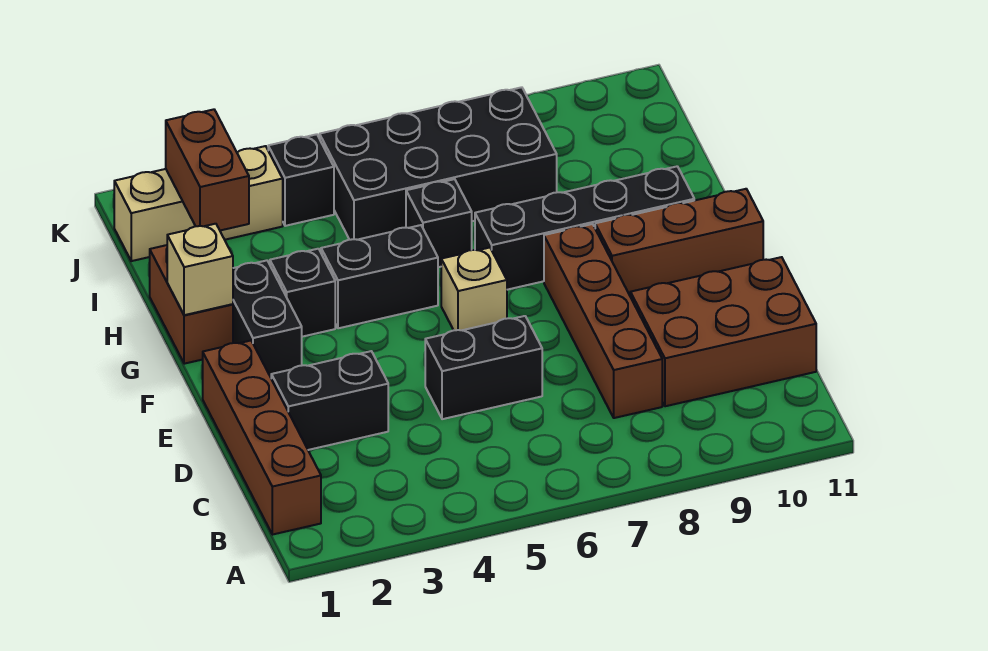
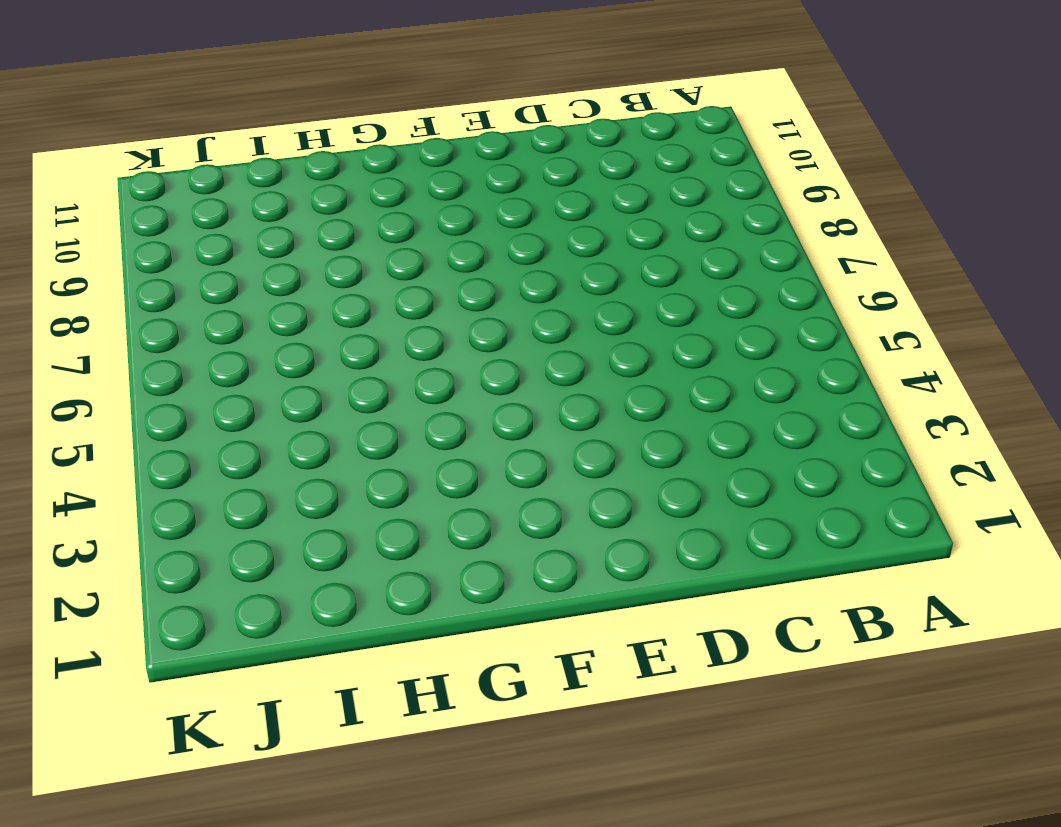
none -> brown brick B1:E1 level 1
none -> brown brick C8:F8 level 1
none -> brown brick C9:D11 level 1

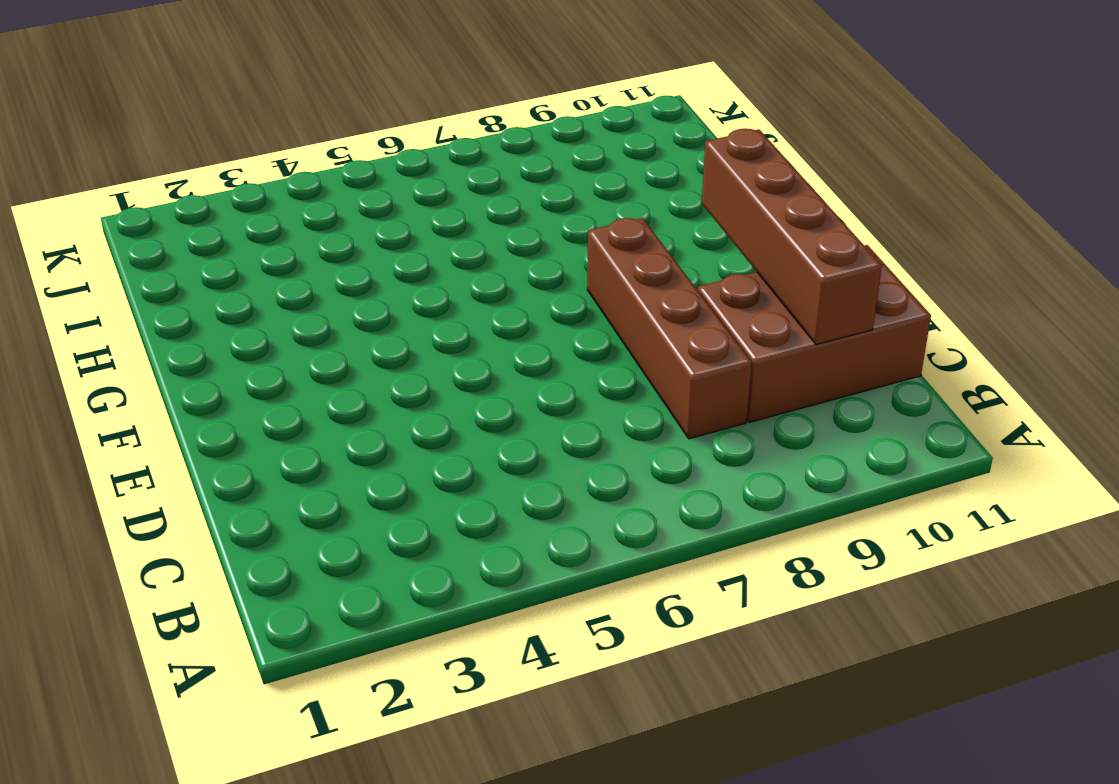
brown brick C10:F10 level 2 -> brown brick B1:E1 level 1
none -> black brick D2:D3 level 1
none -> black brick D5:D6 level 1
none -> black brick F2:G2 level 1

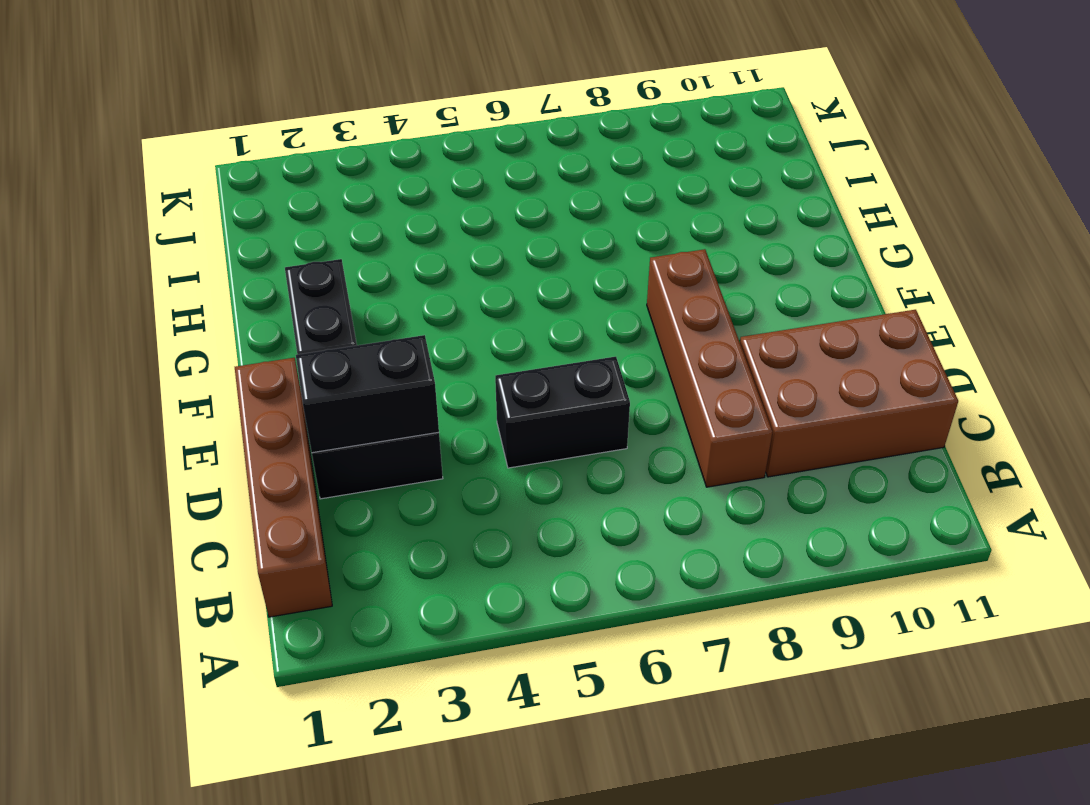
black brick D2:D3 level 2 -> black brick G4:G5 level 1
none -> tan brick F6 level 1
none -> brown brick F9:F11 level 1
none -> brown brick G1:H1 level 1

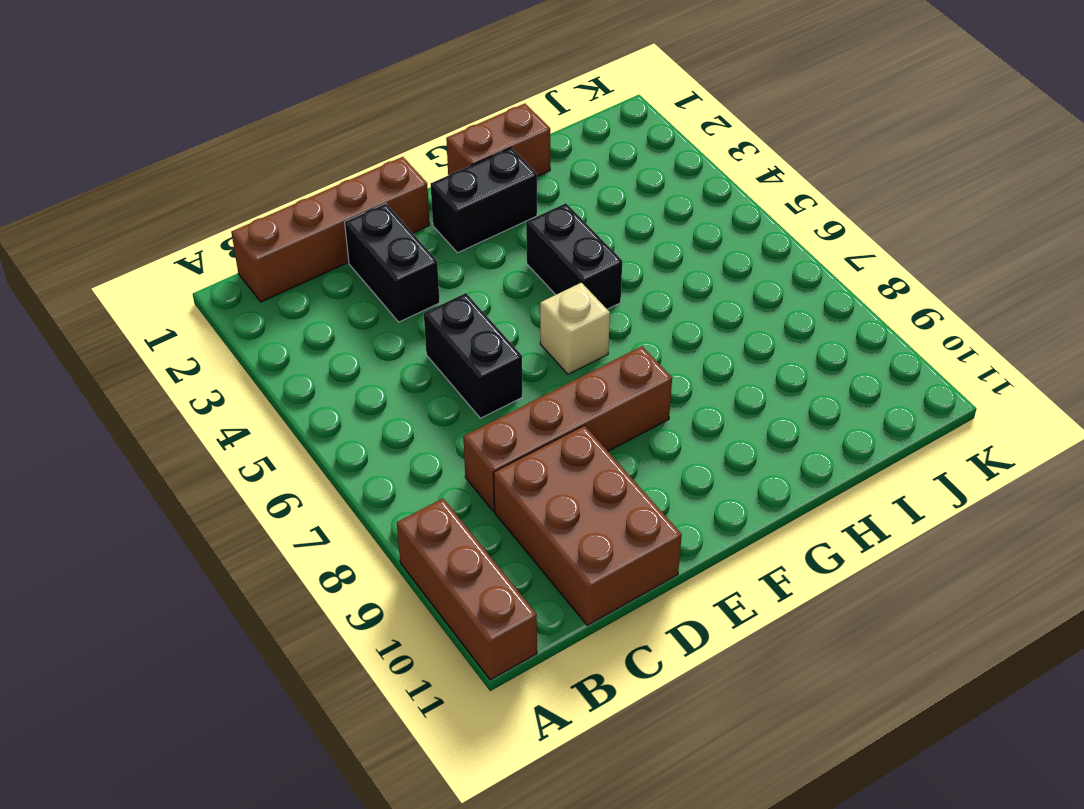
brown brick A9:A11 level 1 -> brown brick F9:F11 level 1
none -> black brick G3 level 1
none -> black brick G7:G10 level 1
none -> black brick H6 level 1

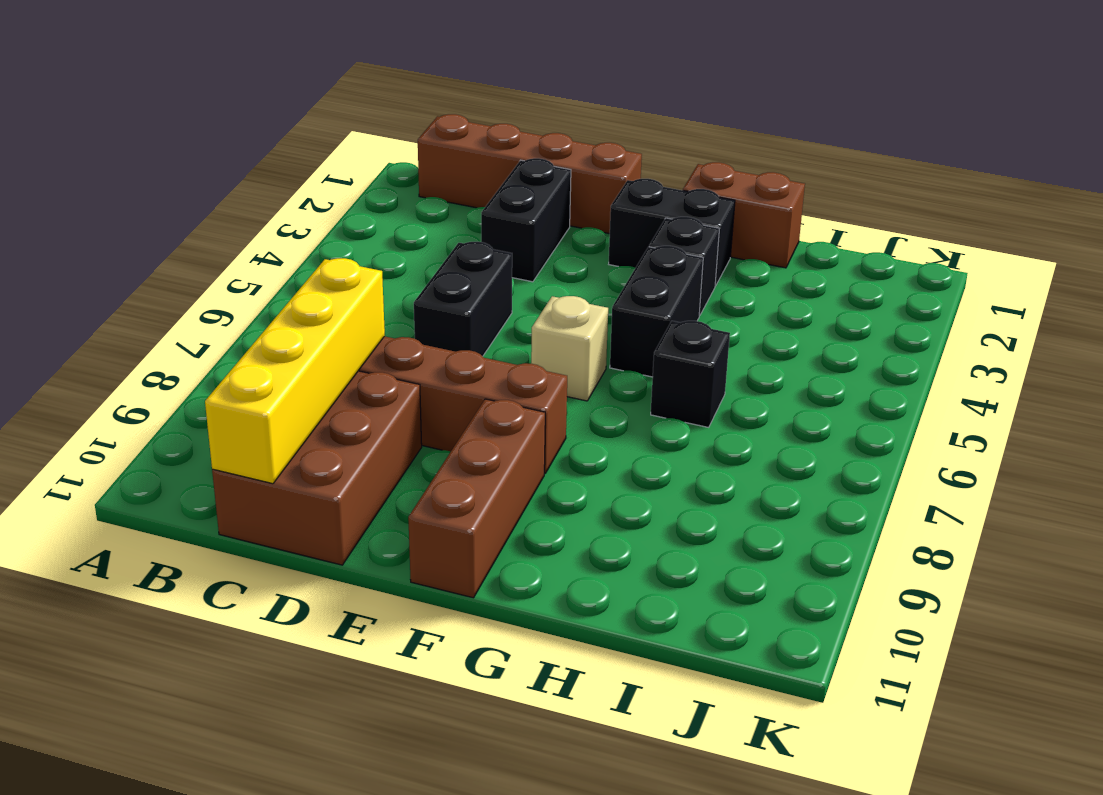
yellow brick C8:C11 level 2 -> none
none -> black brick G7:G10 level 1
none -> black brick I5:J8 level 1
none -> tan brick J1:J3 level 1

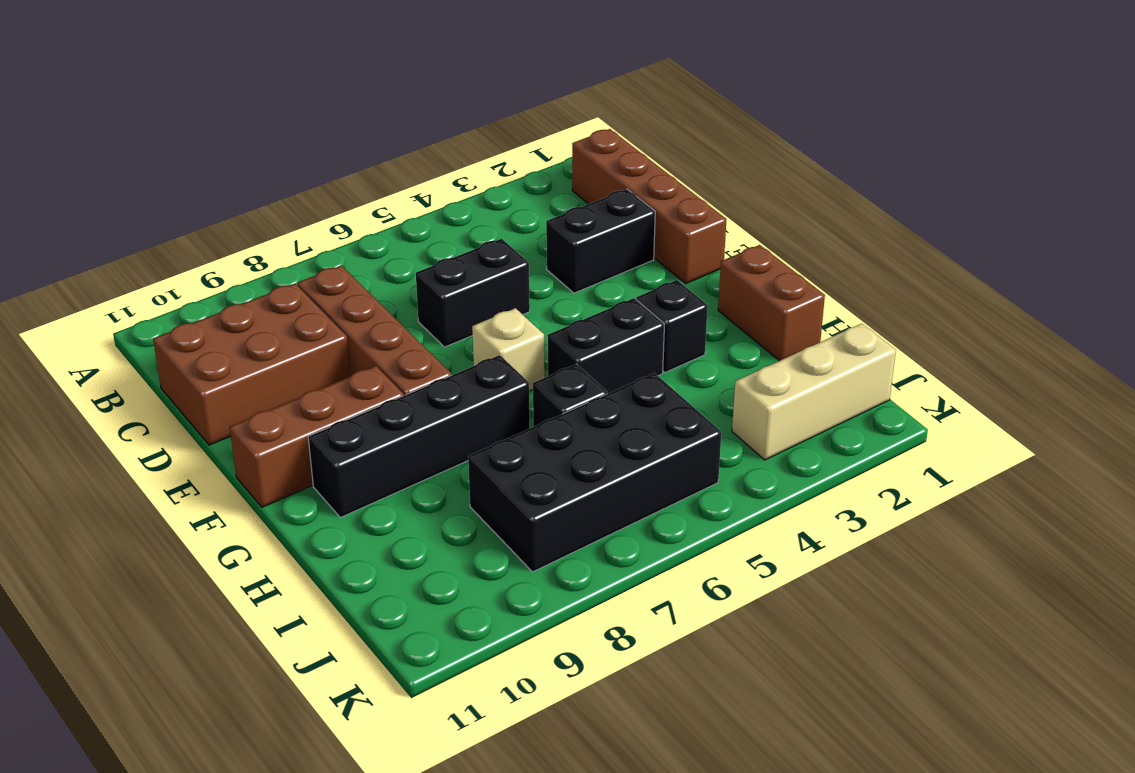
none -> black brick F2:G2 level 1
none -> black brick J4 level 1
none -> tan brick G1 level 2

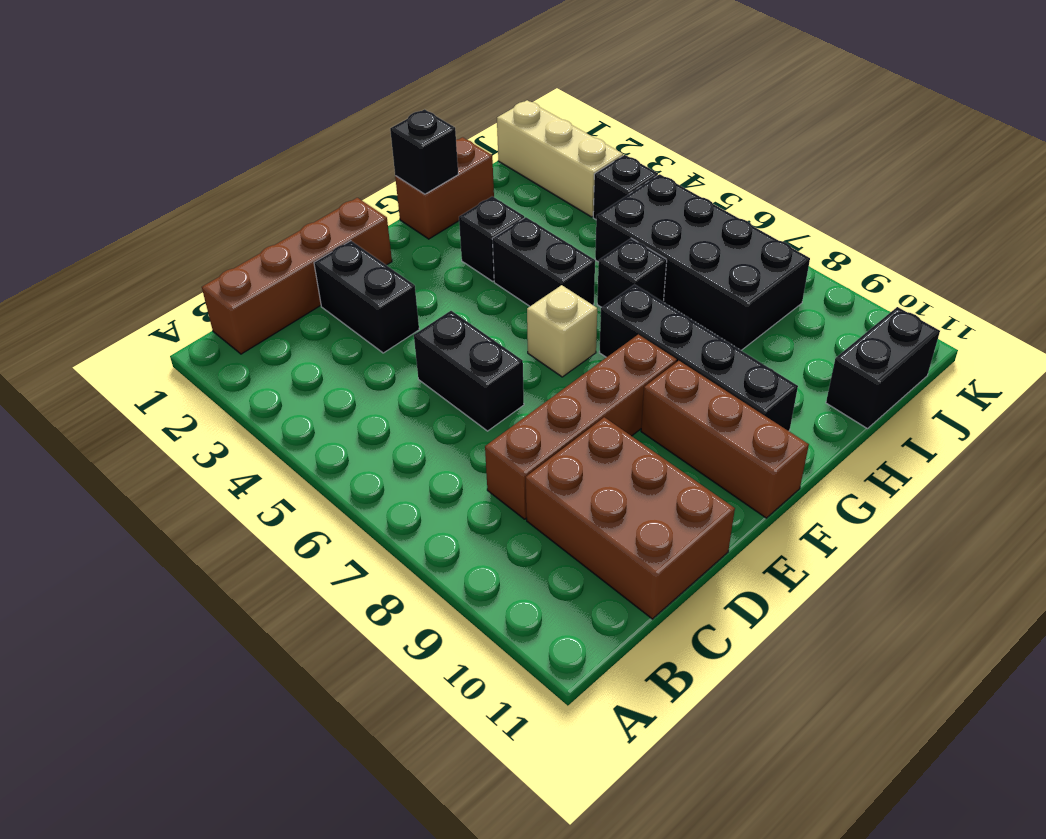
black brick G1 level 2 -> tan brick G1 level 2
black brick I11:J11 level 1 -> black brick F2:G2 level 1
none -> brown brick I2:J2 level 2

